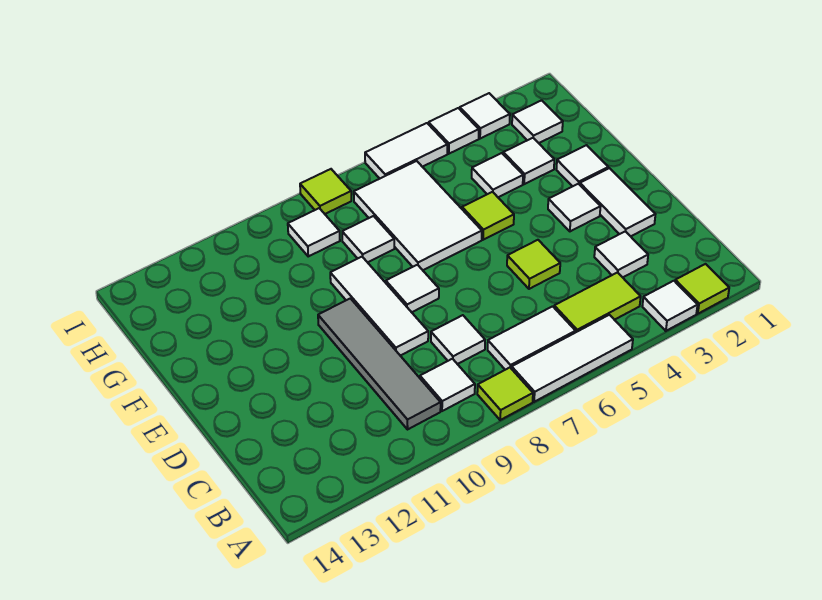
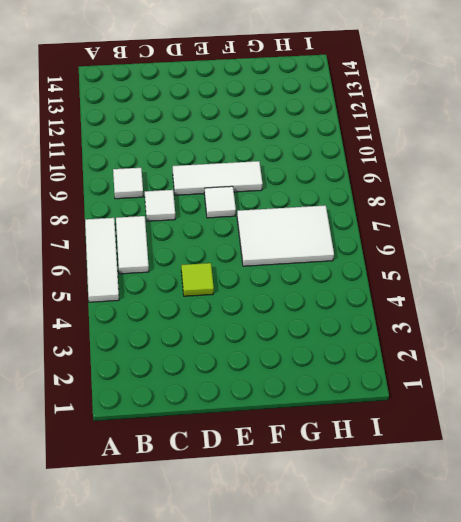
none -> lime tile A2 level 1
none -> white tile A3 level 1
none -> lime tile A8 level 1

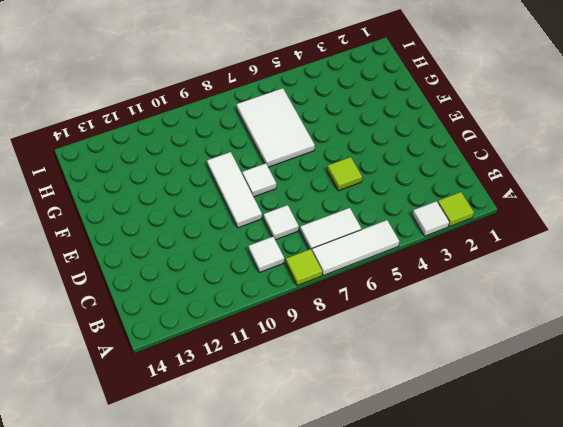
none -> lime tile B4:B5 level 1
none -> grey tile B10:E10 level 1
none -> white tile C3 level 1

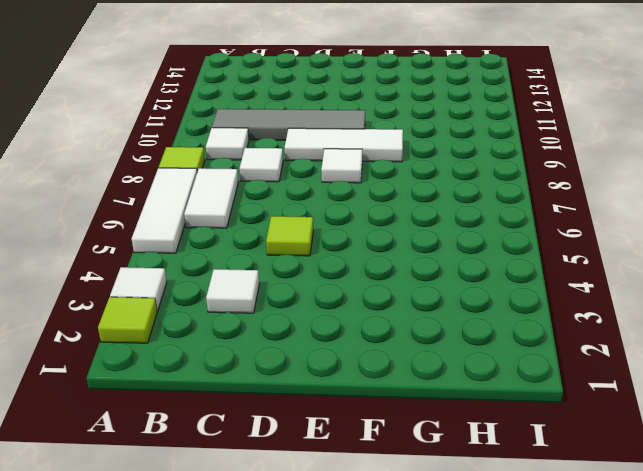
none -> lime tile B4:B5 level 1
none -> white tile D2:E2 level 1
none -> white tile E3 level 1

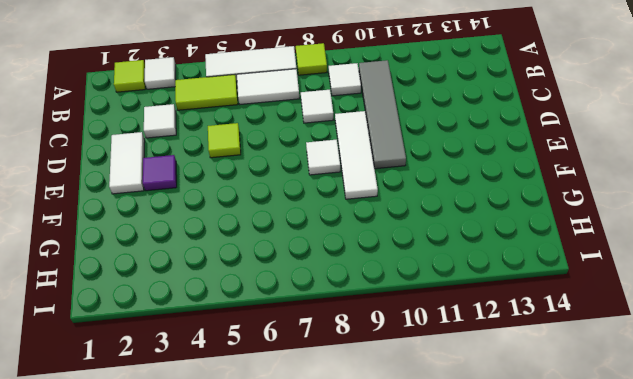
purple tile E3 level 1 -> white tile E3 level 1
none -> white tile F2 level 1
none -> lime tile F5 level 1
none -> white tile F6:H7 level 1

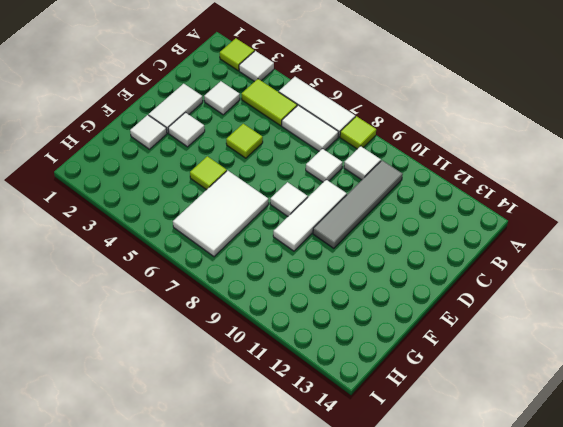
none -> white tile G3 level 1
none -> white tile G4 level 1
none -> white tile G8 level 1

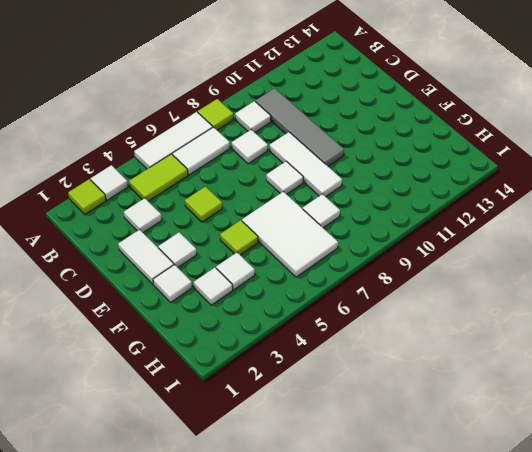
none -> white tile H2 level 1
none -> white tile H9 level 1
none -> white tile I3 level 1

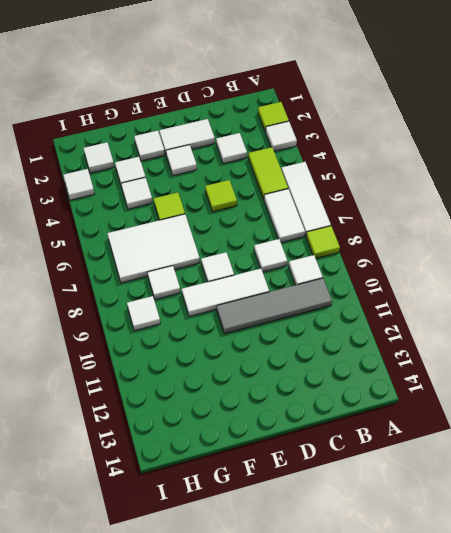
none -> white tile I4 level 1
none -> white tile I5:I6 level 1
none -> lime tile I8 level 1

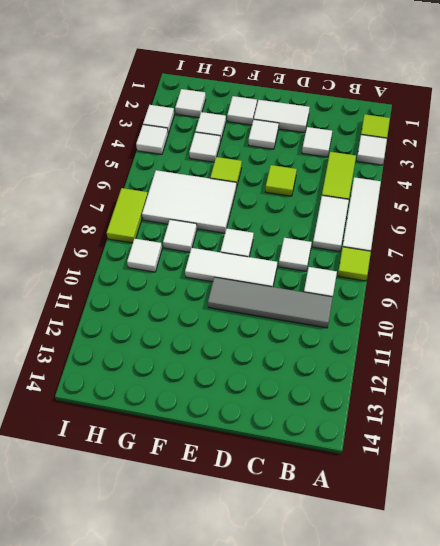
lime tile I7:I8 level 1 -> lime tile I8 level 1
none -> white tile I5:I6 level 1

